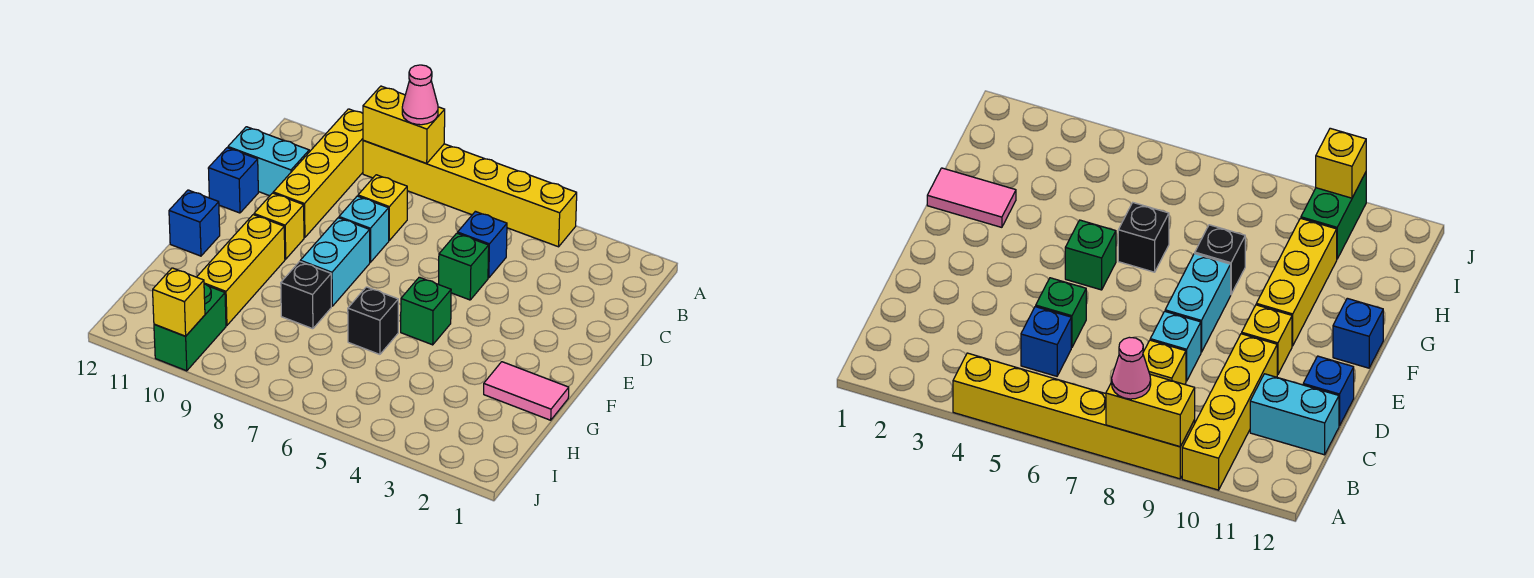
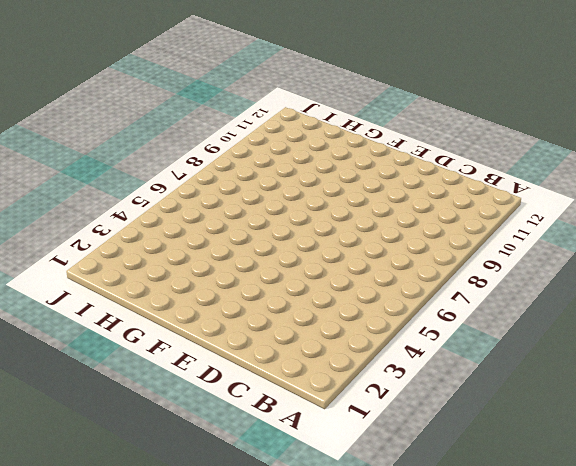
none -> yellow brick A4:A9 level 1
none -> yellow brick A10:D10 level 1
none -> blue brick C5 level 1

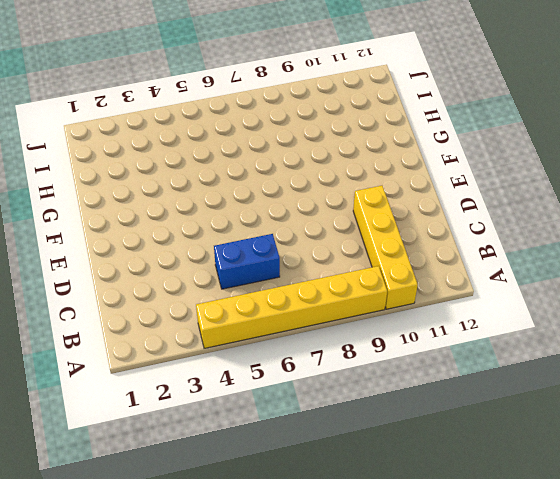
blue brick C5:C6 level 1 -> blue brick C5 level 1
none -> yellow brick C8 level 1
none -> cyan brick C11:C12 level 1
none -> green brick D5 level 1

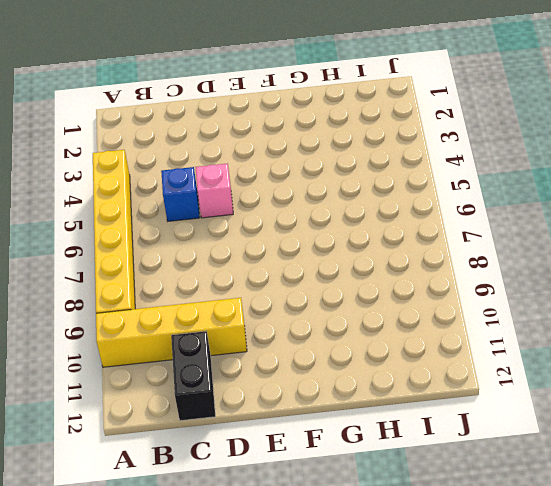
black brick C11:C12 level 1 -> cyan brick C11:C12 level 1
pink brick D5 level 1 -> green brick D5 level 1
none -> yellow brick C8 level 1
none -> cyan brick D8 level 1
none -> blue brick D12 level 1

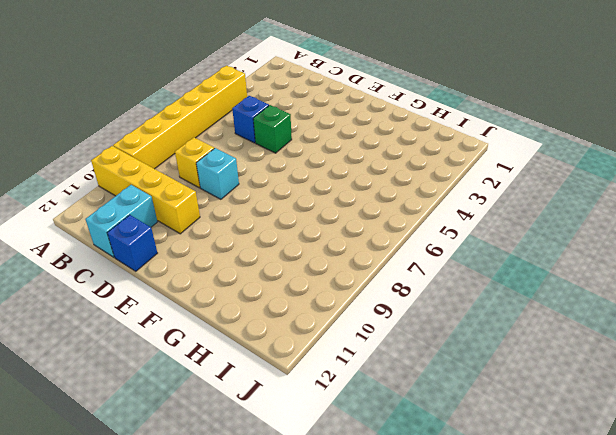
none -> cyan brick E8:F8 level 1
none -> yellow brick E10 level 1
none -> green brick F5 level 1

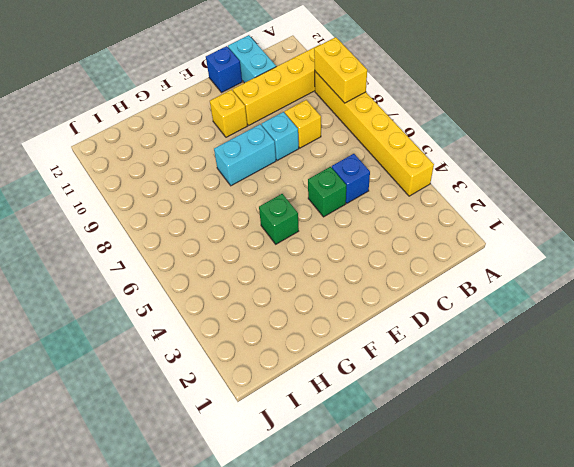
none -> yellow brick F10:H10 level 1
none -> blue brick F12 level 1
none -> pink tile G1:G2 level 1

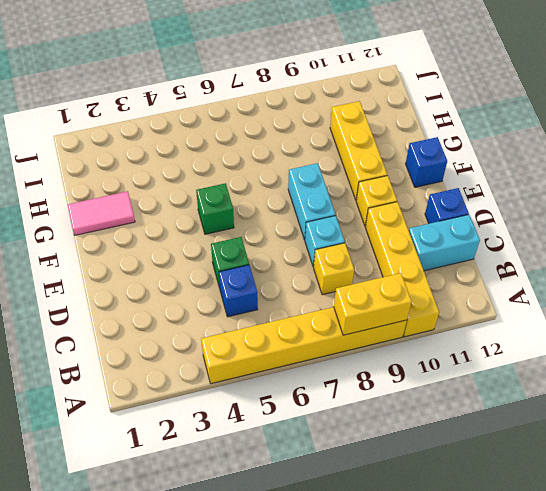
none -> black brick G6 level 1
none -> black brick G8 level 1
none -> green brick I10:J10 level 1

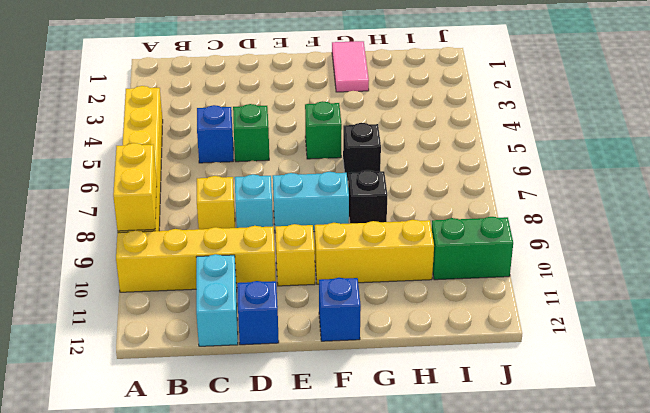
none -> yellow brick J10 level 2
none -> pink cone A8 level 3

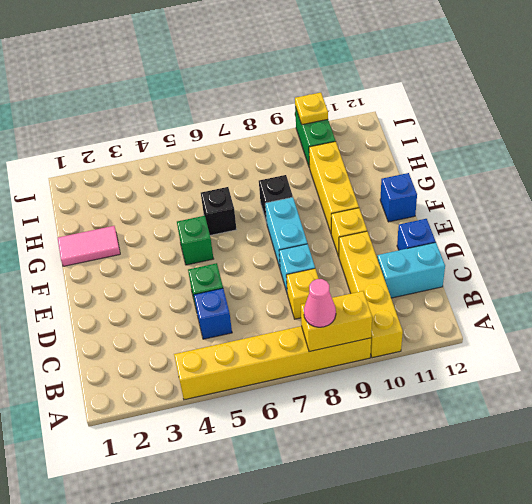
yellow plate J10 level 2 -> yellow brick J10 level 2

